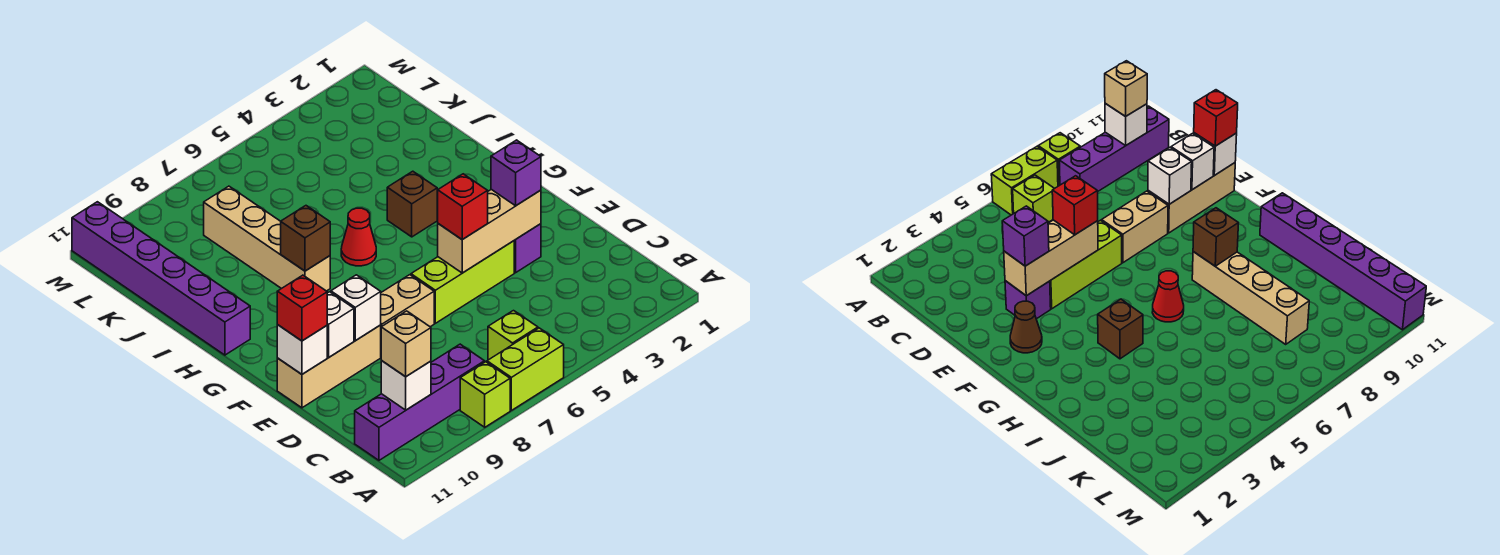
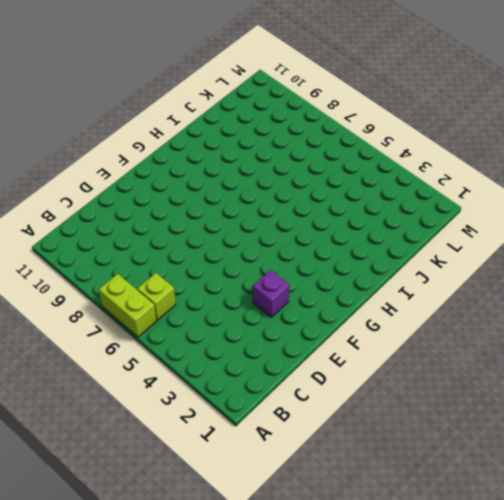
none -> lime brick A8 level 1
none -> purple brick B8:B11 level 1
none -> lime brick E4:E6 level 1

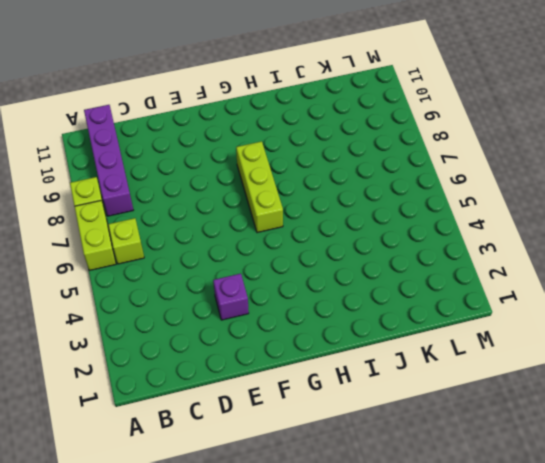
lime brick G6:G8 level 1 -> lime brick E4:E6 level 1
none -> tan brick E7:E8 level 1
none -> tan brick E9:E11 level 1
none -> brown cone F2 level 1

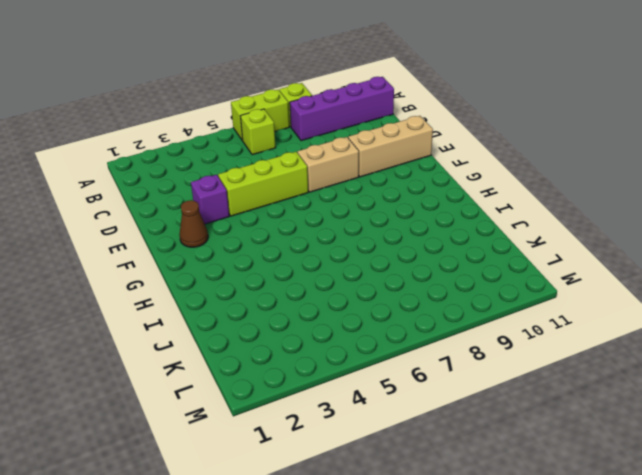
none -> brown brick H4 level 1
none -> red cone H6 level 1
none -> tan brick H8:K8 level 1

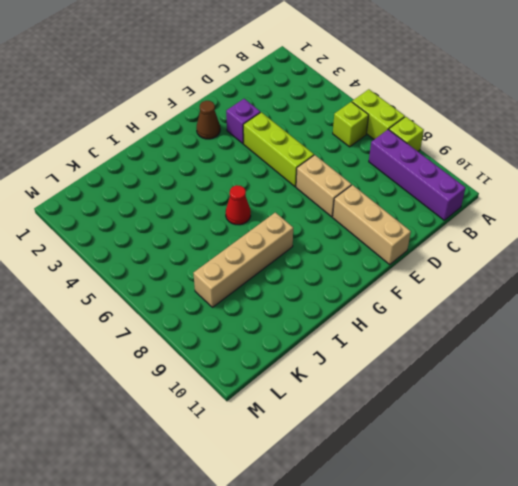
none -> brown brick H4 level 1
none -> purple brick H11:M11 level 1
none -> white brick B10 level 2

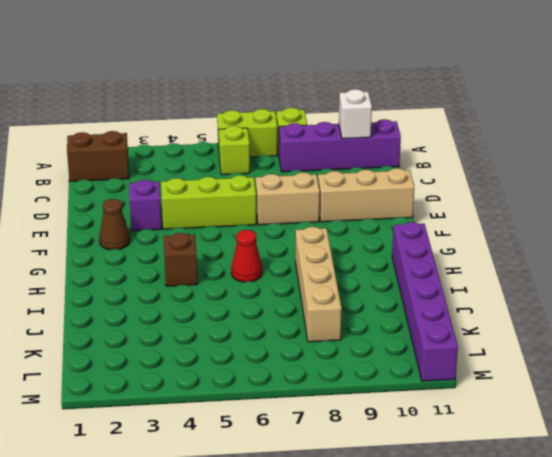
brown brick B1:B2 level 1 -> none
none -> tan brick E3:E5 level 2
none -> white brick E9 level 2
none -> white brick E10 level 2

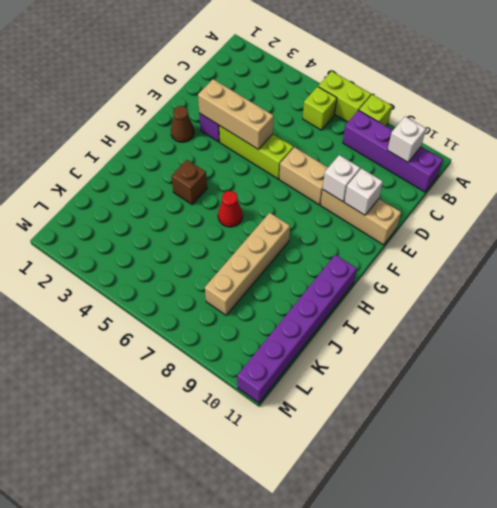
none -> white brick E11 level 2
none -> brown brick H8 level 2
none -> tan brick B10 level 3

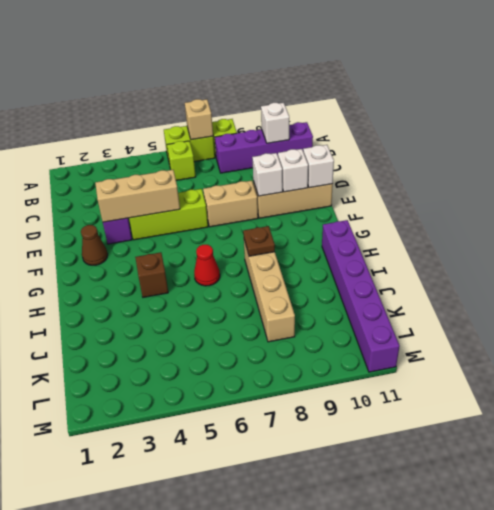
tan brick A7 level 2 -> tan brick B10 level 3
brown plate H8 level 2 -> brown brick H8 level 2
none -> purple brick E3 level 3
none -> red brick E5 level 3
none -> red brick E11 level 3

